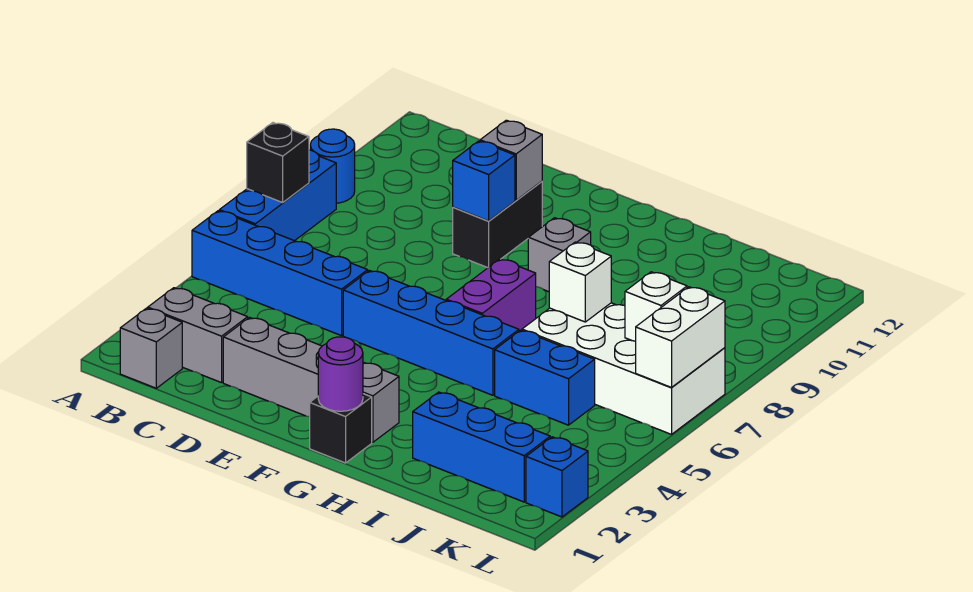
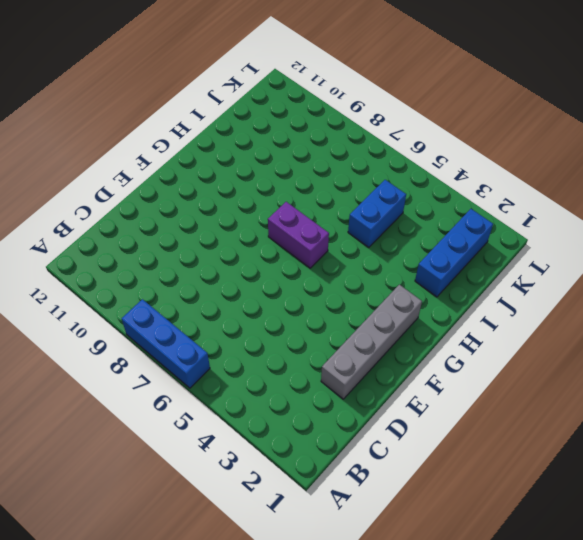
none -> blue brick A5:D5 level 1
none -> blue round brick A9 level 1
none -> grey brick B1 level 1

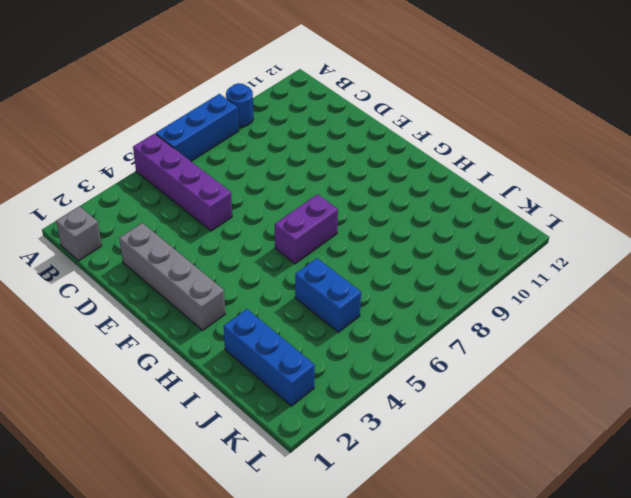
purple brick A5:D5 level 1 -> blue brick A5:D5 level 1
none -> grey brick B2:C2 level 1
none -> blue brick E5:H5 level 1
none -> black brick E9:E10 level 1

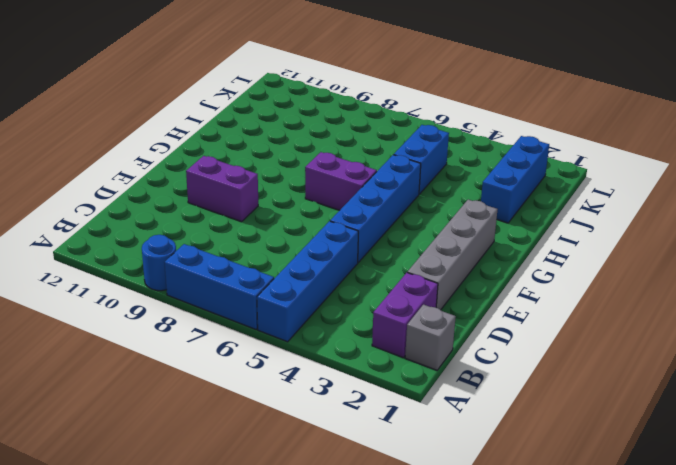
purple brick B2:C2 level 1 -> grey brick B2:C2 level 1
purple brick E9:E10 level 1 -> black brick E9:E10 level 1
none -> black brick G1 level 1
none -> grey brick G9 level 1
none -> white brick I6:L7 level 1

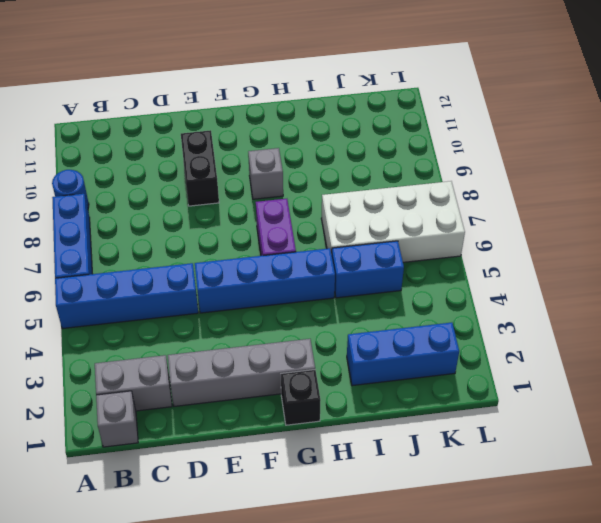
none -> blue brick L2 level 1
none -> black brick A7 level 2
none -> blue brick E9 level 2

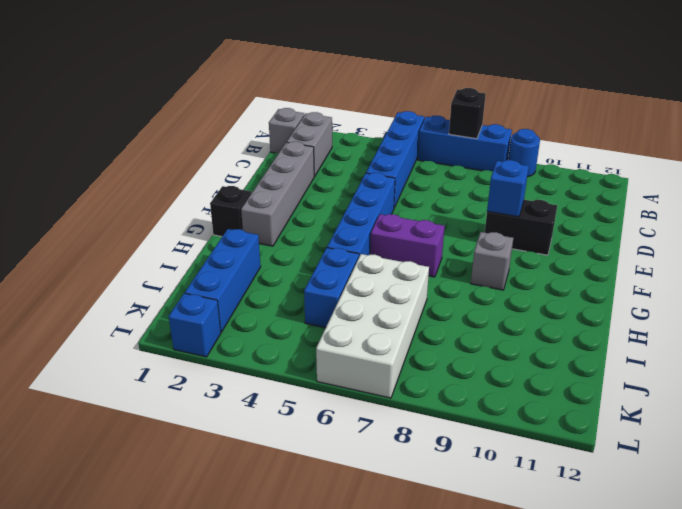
none -> grey brick E10 level 2
none -> purple round brick G1 level 2
none -> white brick I7 level 2

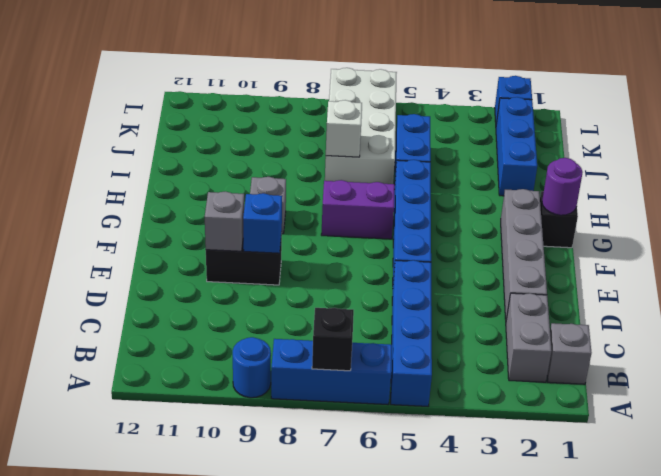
none -> white brick K7 level 2
none -> white brick L6:L7 level 2

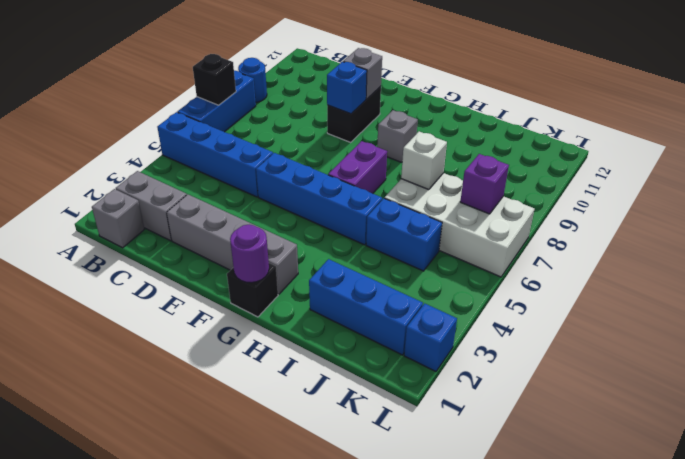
purple brick K7 level 2 -> white brick K7 level 2
none -> white brick L6:L7 level 2

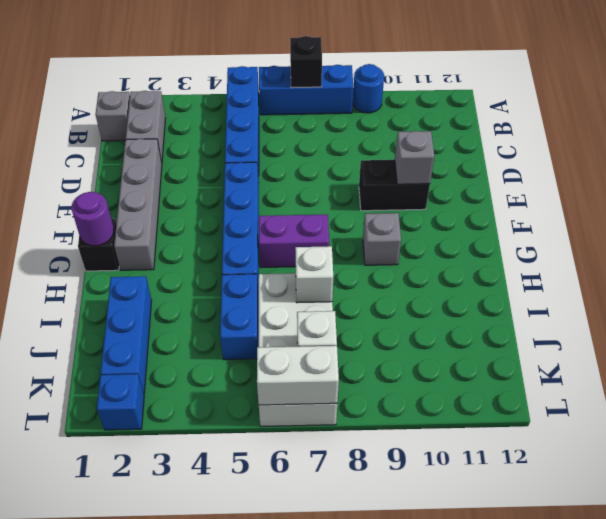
none -> blue brick E9 level 2

